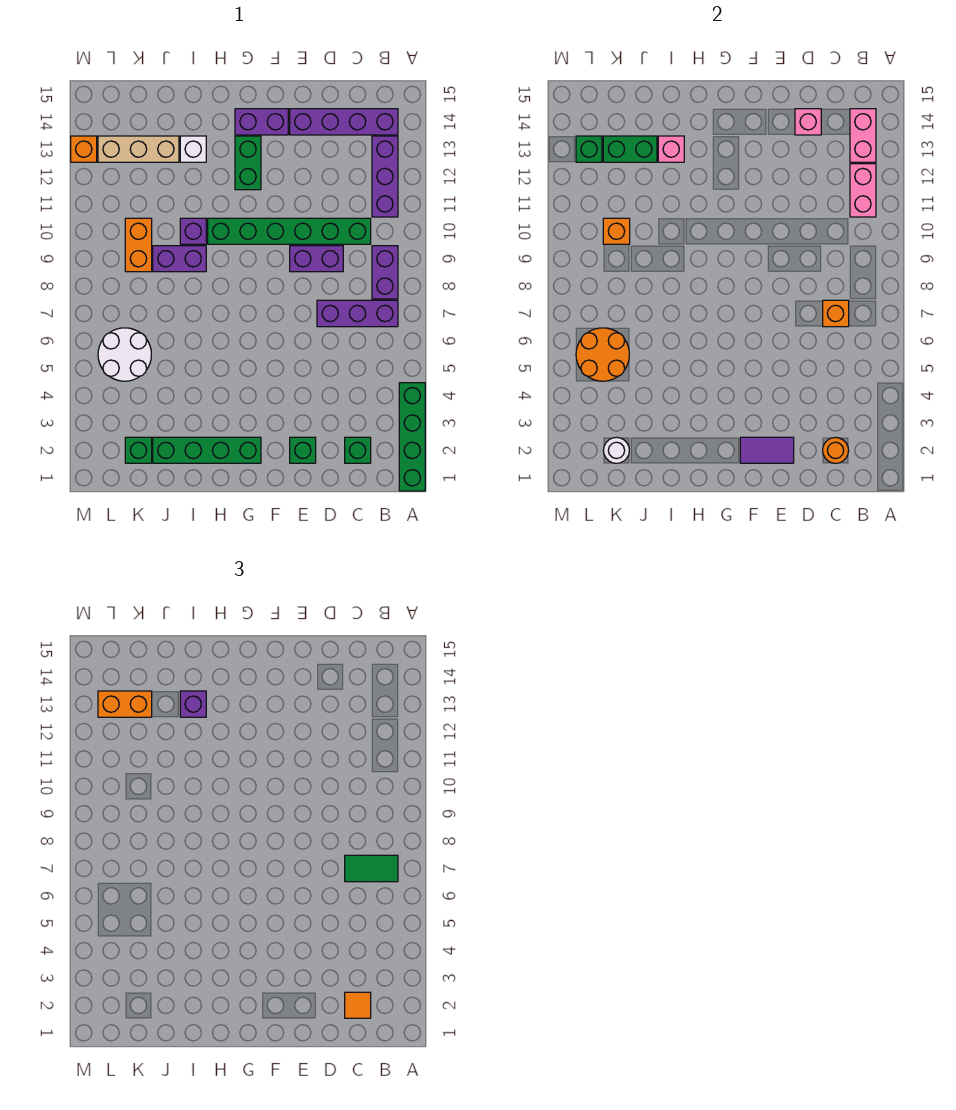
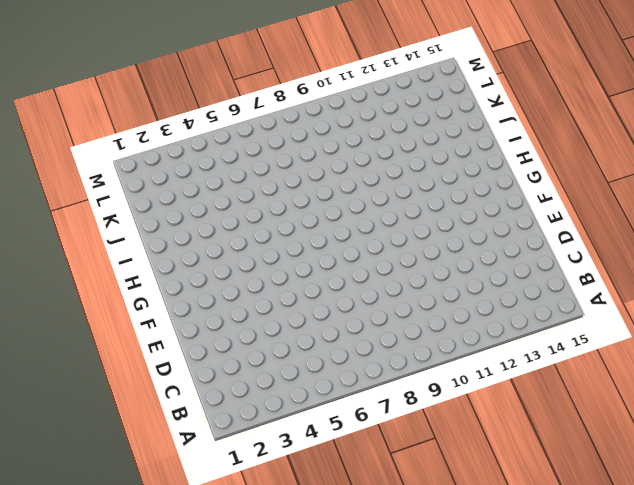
none -> green brick A1:A4 level 1
none -> purple brick B7:D7 level 1
none -> purple brick B8:B9 level 1
none -> purple brick B11:B13 level 1

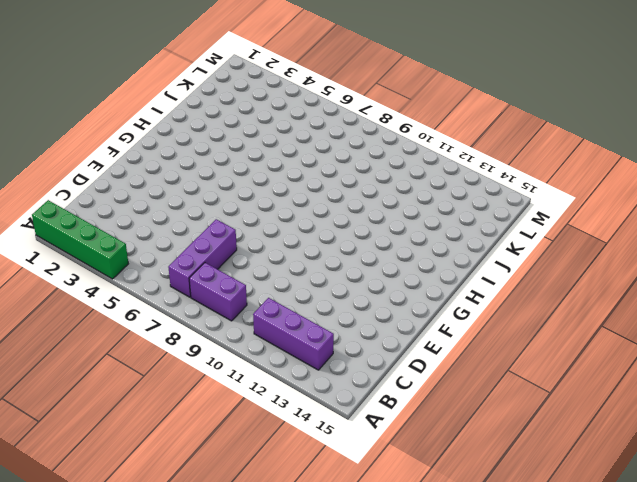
none -> purple brick B14:E14 level 1
none -> green brick C2 level 1
none -> green brick C10:H10 level 1
none -> purple brick D9:E9 level 1

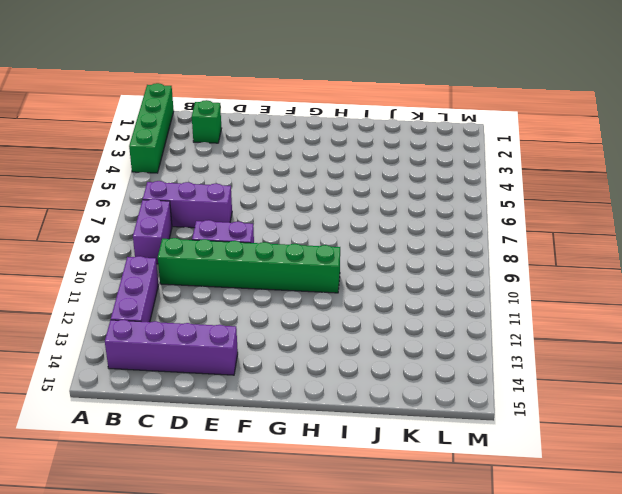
none -> green brick E2 level 1
none -> purple brick F14:G14 level 1
none -> green brick G2:J2 level 1
none -> green brick G12:G13 level 1

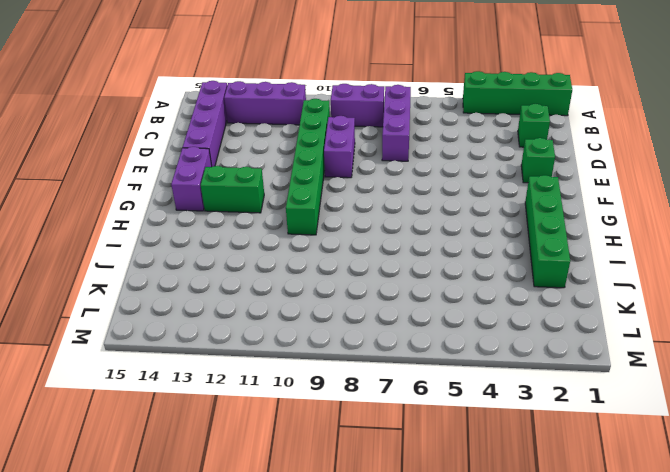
none -> purple brick I9:J9 level 1
none -> purple brick I10 level 1
none -> white brick I13 level 1
none -> tan brick J13:L13 level 1

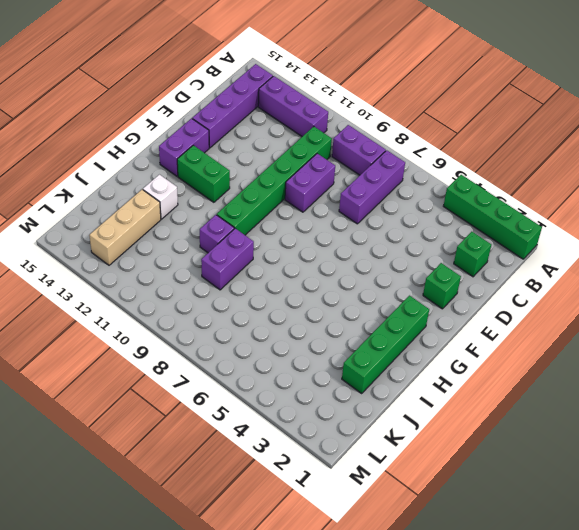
none -> green brick K2 level 1
none -> white round brick K5:L6 level 1
none -> orange brick K9:K10 level 1
none -> orange brick M13 level 1

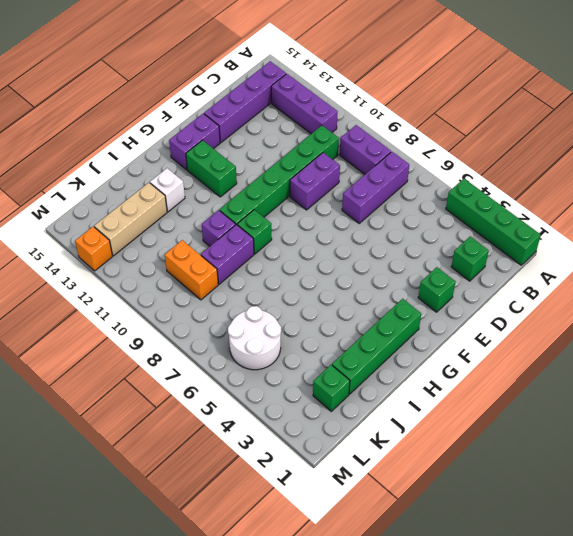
green brick H9 level 1 -> green brick L13 level 2
none -> pink brick B11:B12 level 2
none -> pink brick B13:B14 level 2
none -> orange round brick C2 level 2
none -> orange brick C7 level 2

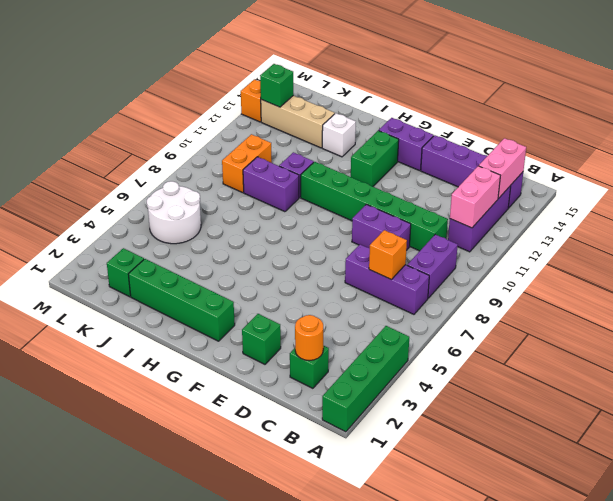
none -> pink brick D14 level 2
none -> purple tile E2:F2 level 2
none -> pink brick I13 level 2
none -> green brick J13:K13 level 2

